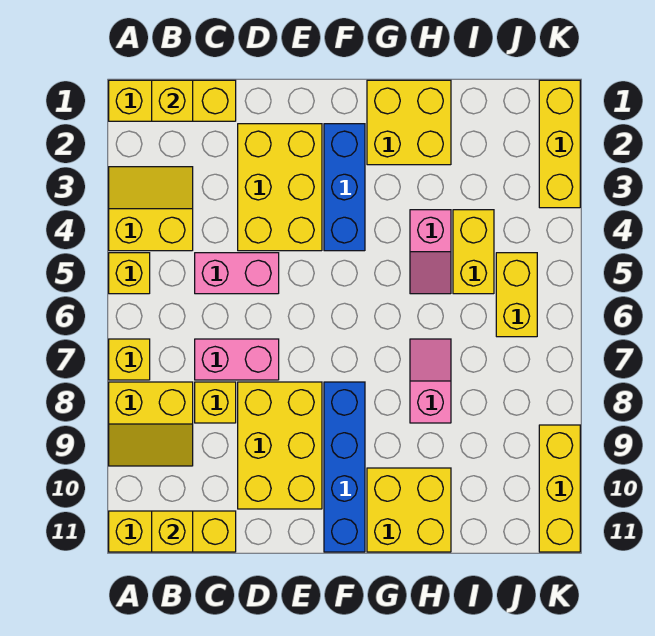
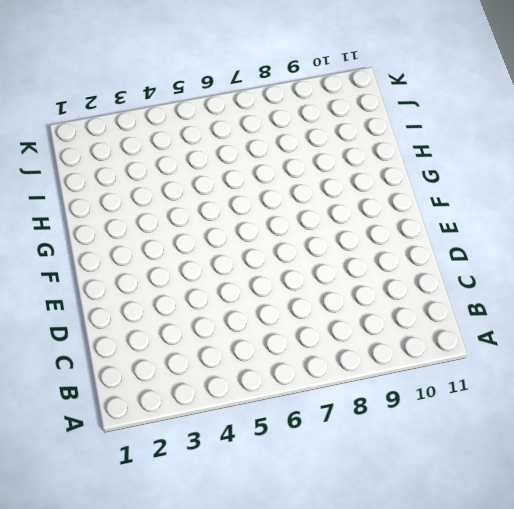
none -> yellow brick A1:C1 level 1
none -> yellow slope A3:B4 level 1 top 4
none -> yellow brick A5 level 1

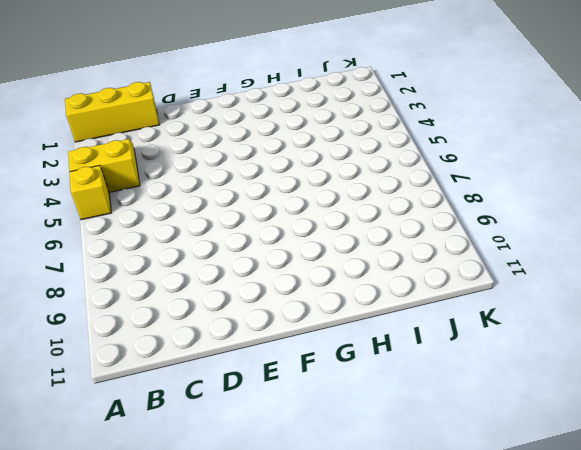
none -> yellow brick A7 level 1
none -> yellow slope A8:B9 level 1 top 8
none -> yellow brick A11:C11 level 1

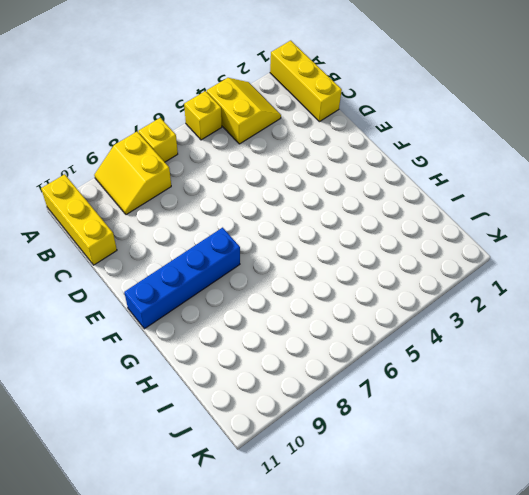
none -> pink brick C5:D5 level 1
none -> pink brick C7:D7 level 1
none -> yellow brick C8 level 1

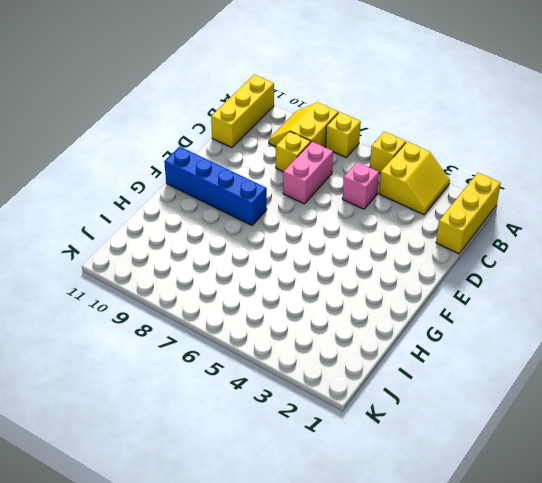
pink brick C5 level 1 -> pink brick C5:D5 level 1
none -> yellow brick D2:E4 level 1
none -> yellow brick D8:E10 level 1
none -> blue brick F2:F4 level 1

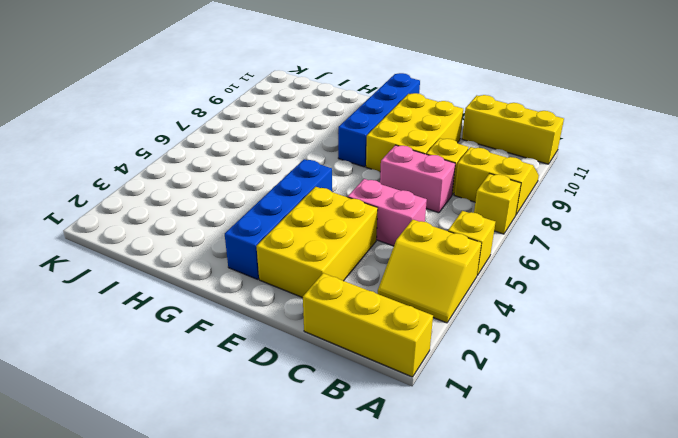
blue brick F2:F5 level 1 -> blue brick F2:F4 level 1
none -> yellow brick G1:H2 level 1
none -> yellow brick G10:H11 level 1
none -> pink slope H4:H5 level 1 top 4

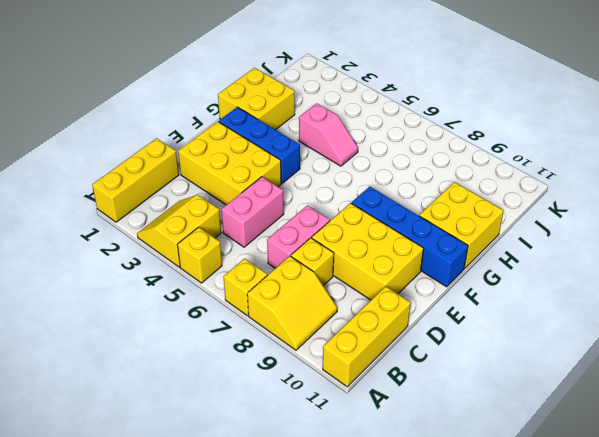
none -> pink slope H7:H8 level 1 top 8
none -> yellow brick I4:I5 level 1
none -> yellow brick J5:J6 level 1

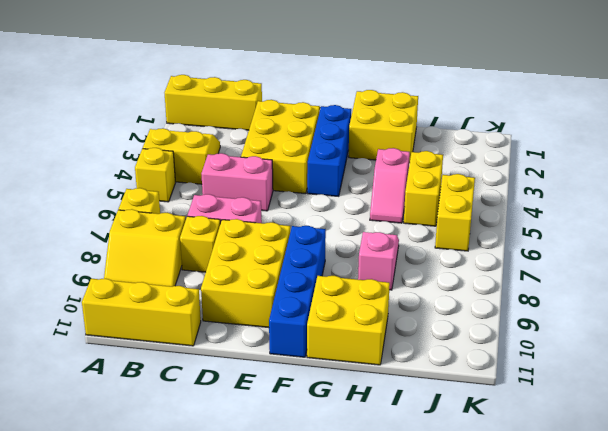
none -> yellow brick K1:K3 level 1
none -> yellow brick K9:K11 level 1
none -> yellow brick B1 level 2

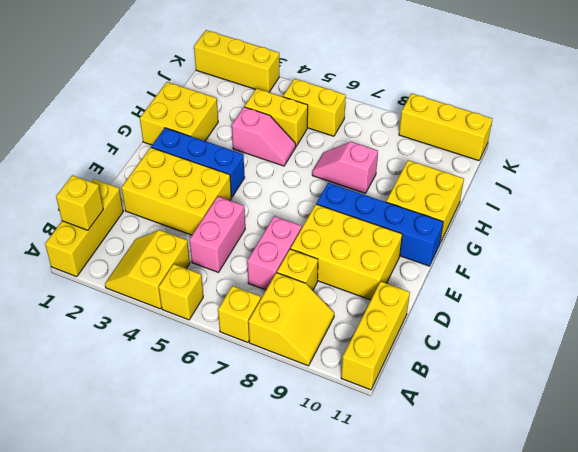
none -> yellow brick B11 level 2

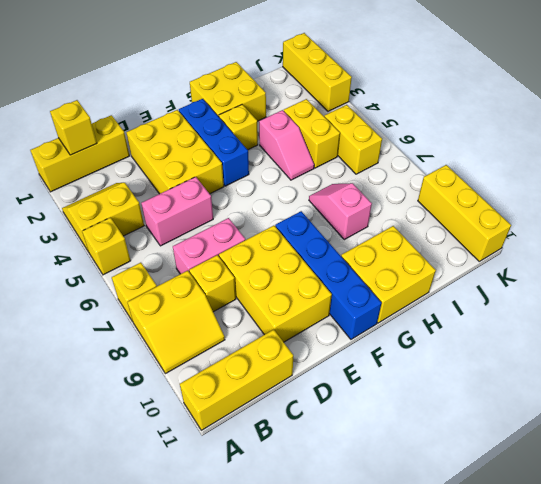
yellow brick G3 level 1 -> yellow brick B11 level 2

